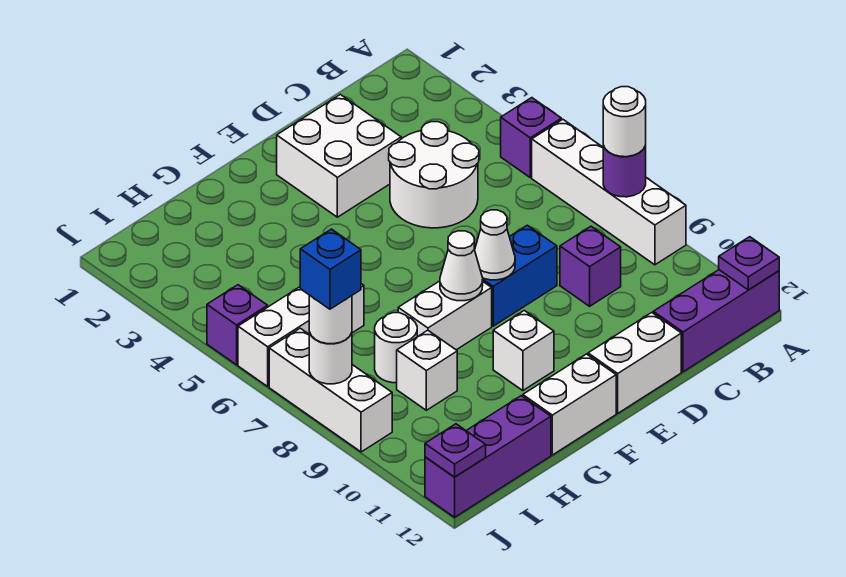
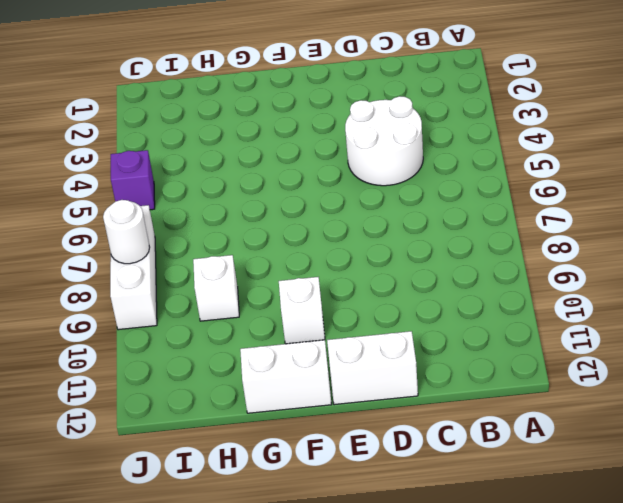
none -> purple brick A5 level 1
none -> white brick A6:A9 level 1
none -> purple brick A12:C12 level 1

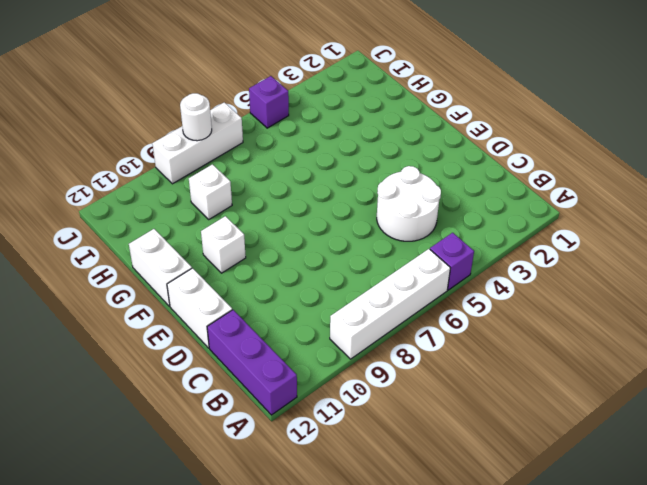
none -> purple brick C9 level 1
none -> white brick D2:E3 level 1
none -> blue brick D8:E8 level 1

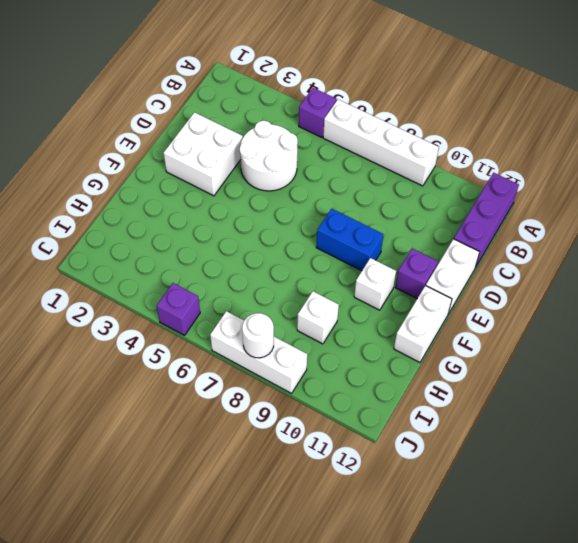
blue brick E8:E9 level 1 -> blue brick D8:E8 level 1
purple brick E11 level 1 -> purple brick C9 level 1
none -> white brick F8:G8 level 1
none -> white brick H6:J6 level 1
none -> white round brick H8 level 1

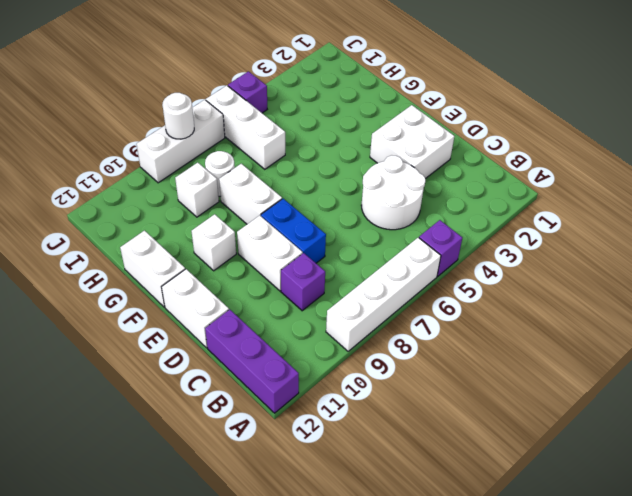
white brick D9:E9 level 1 -> none
none -> purple brick H12:J12 level 1
none -> purple round brick A8 level 2
none -> purple plate A12 level 2

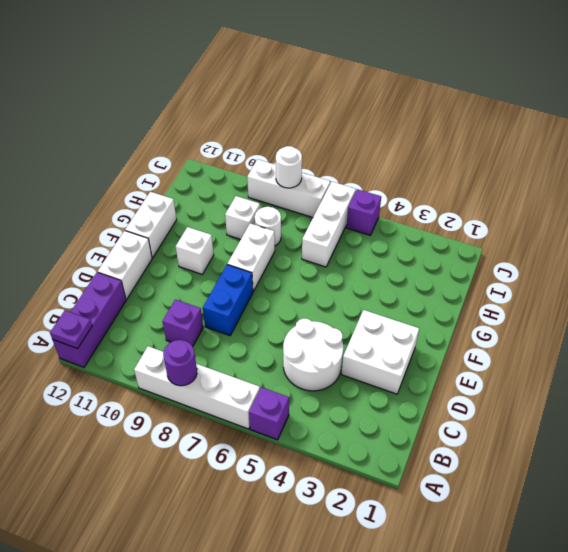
none -> purple brick H12:J12 level 1
none -> white cone E8 level 2
none -> white cone F8 level 2

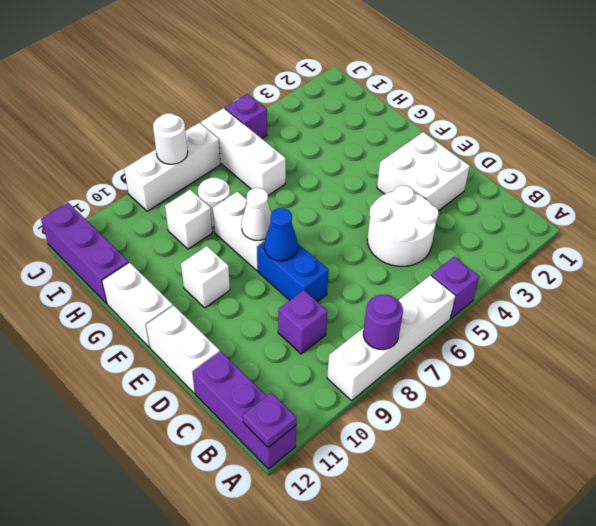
blue cone E8 level 2 -> white cone E8 level 2
none -> purple plate J12 level 2
none -> white round brick A8 level 3
none -> white round brick J8 level 3

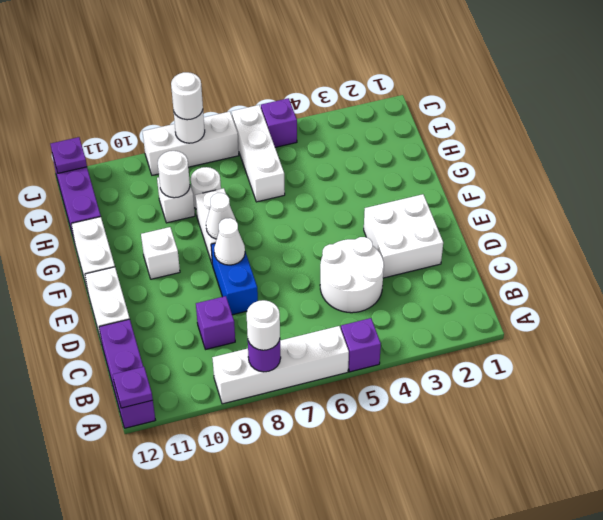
white round brick H9 level 2 -> none
none -> blue brick J8 level 4

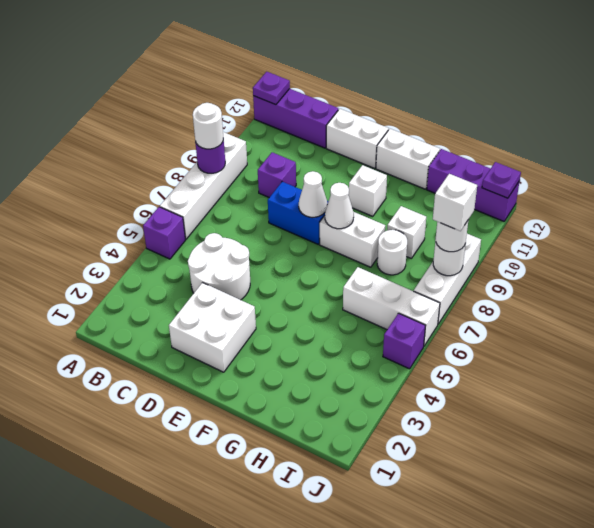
white brick J8 level 4 -> blue brick J8 level 4

